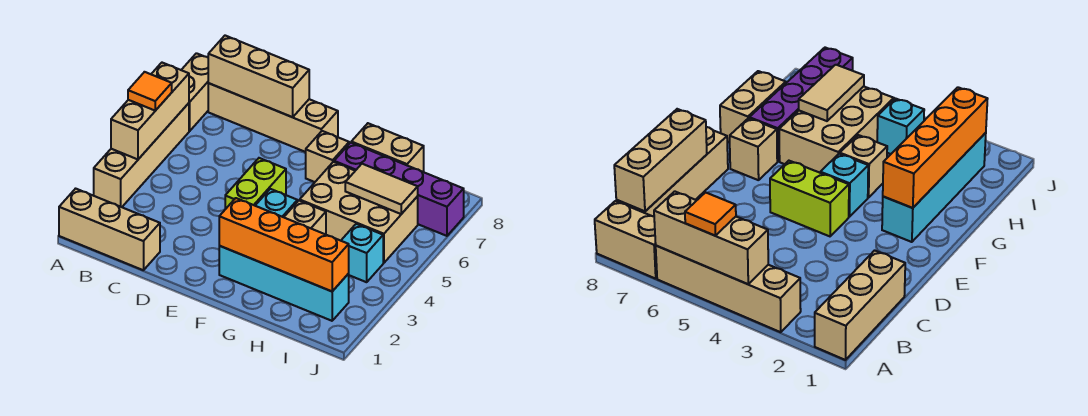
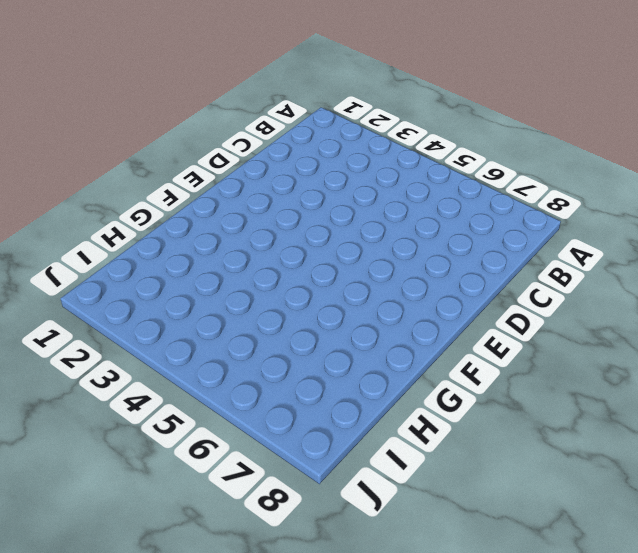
none -> tan brick A1:C1 level 1
none -> tan brick A3:A6 level 1
none -> tan brick A7:A8 level 1

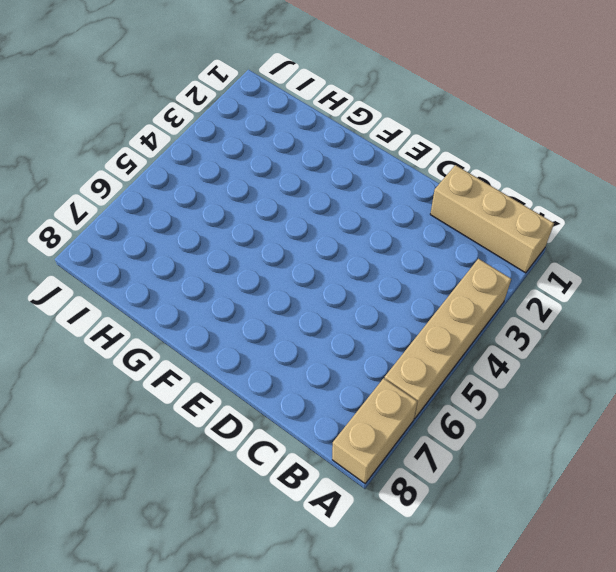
none -> tan brick B8:E8 level 1
none -> lime brick E4:E5 level 1
none -> cyan brick F2:I2 level 1

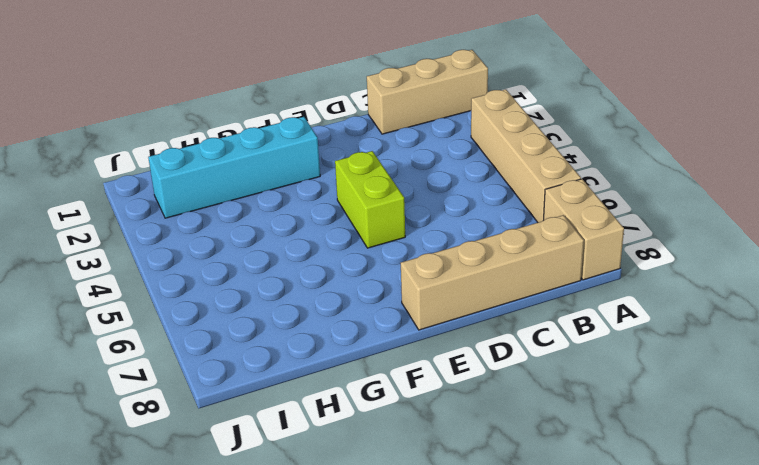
none -> cyan brick F4 level 1
none -> tan brick F7 level 1
none -> tan brick G4 level 1

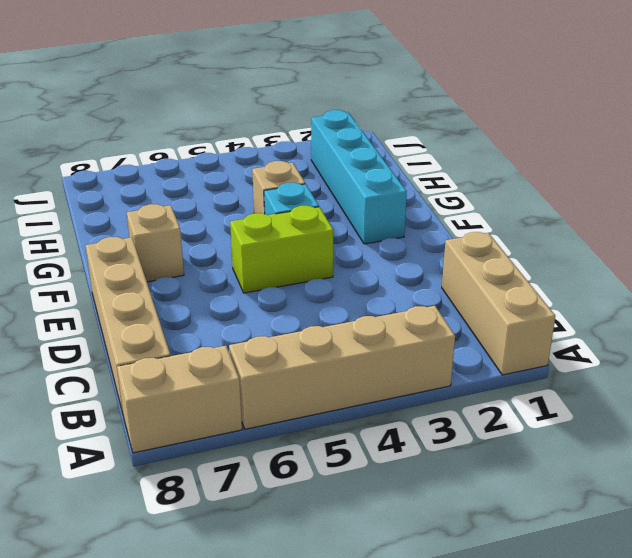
none -> tan brick G5:I6 level 1
none -> purple brick G7:J7 level 1
none -> tan brick G8:H8 level 1

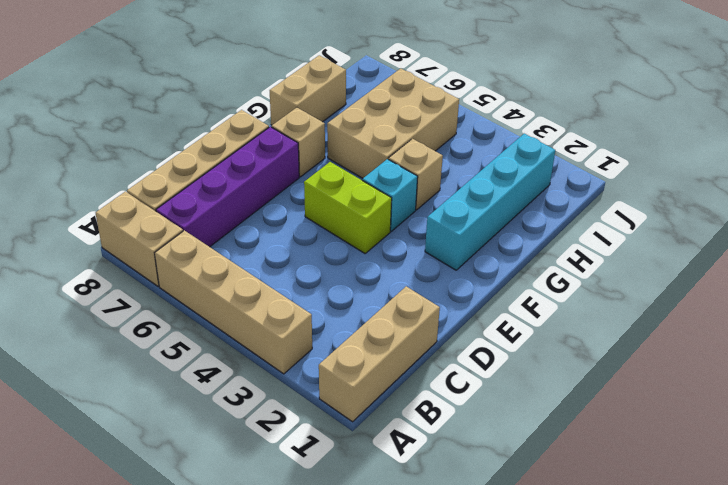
purple brick B7:E7 level 1 -> purple brick G7:J7 level 1
none -> cyan brick I4 level 1
none -> tan brick A4:A6 level 2
none -> tan brick B8:D8 level 2

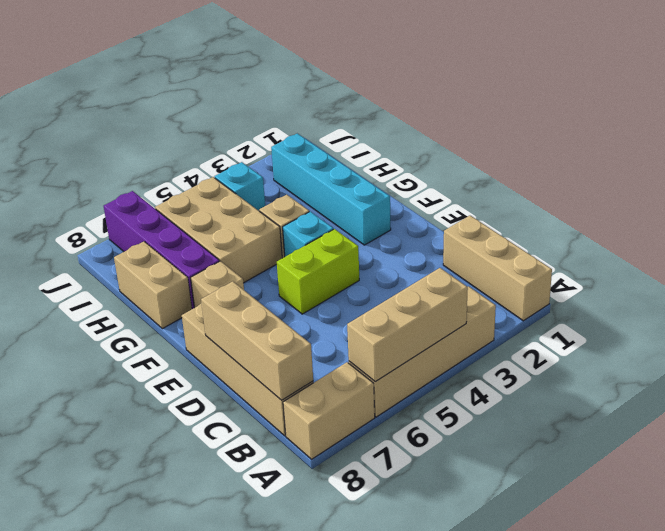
none -> orange brick F2:I2 level 2
none -> tan tile H6:I6 level 2
none -> orange tile A5 level 3

